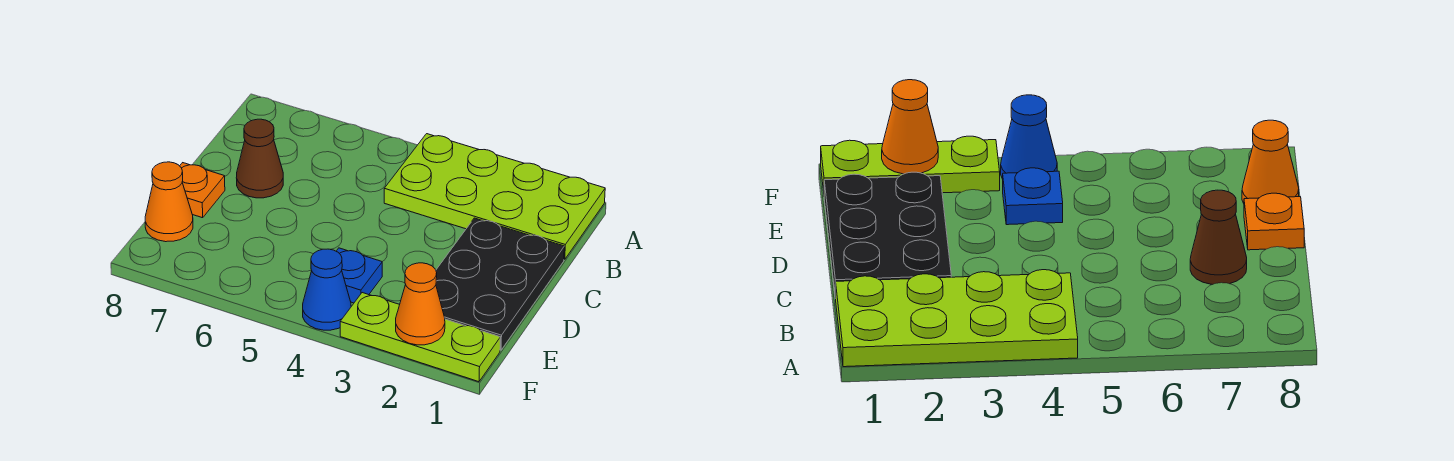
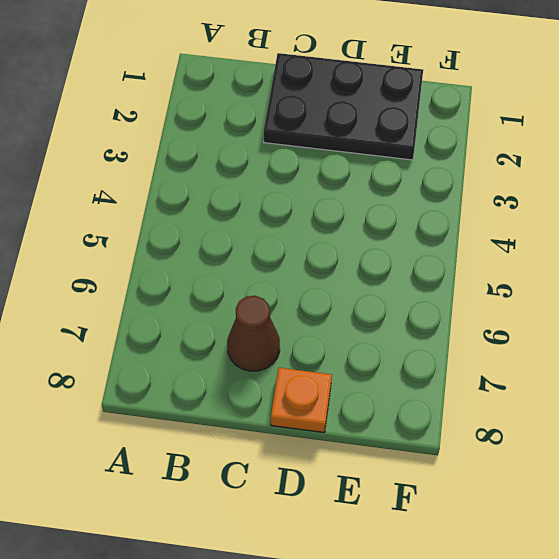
none -> lime plate A1:B4 level 1
none -> blue plate E4 level 1

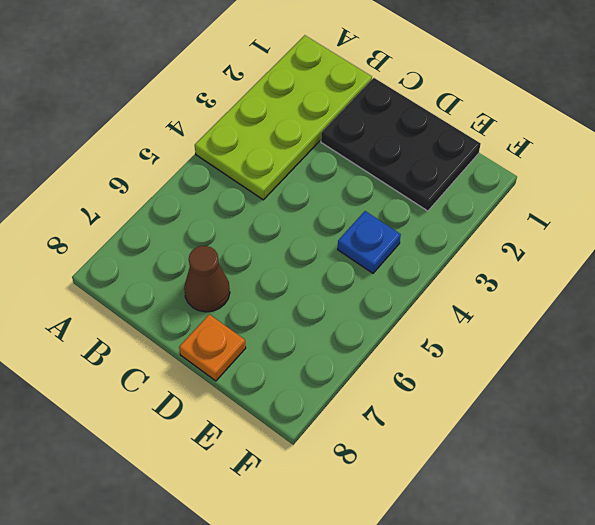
none -> orange cone E8 level 1
none -> lime plate F1:F3 level 1

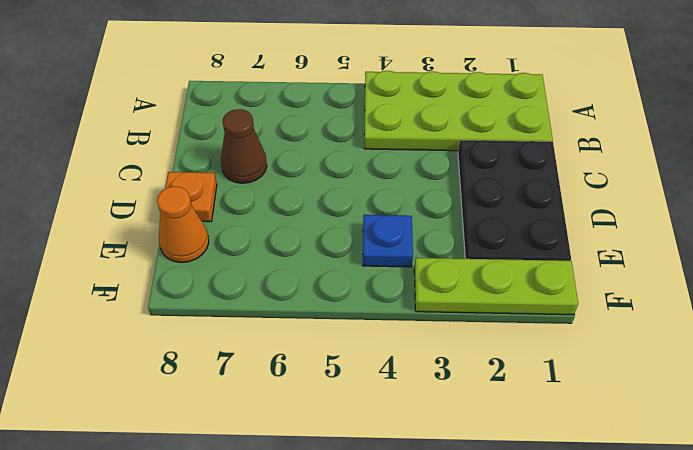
none -> blue cone F4 level 1
none -> orange cone F2 level 2

